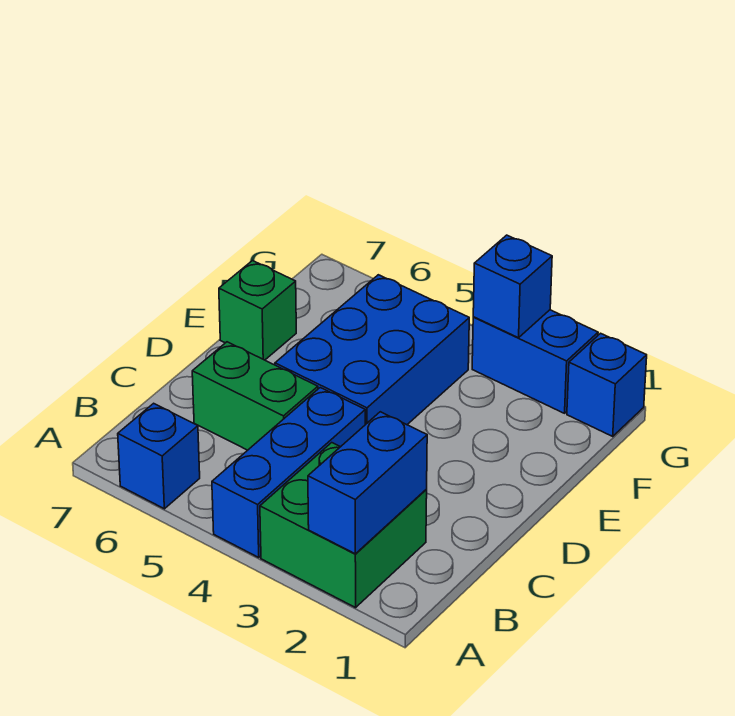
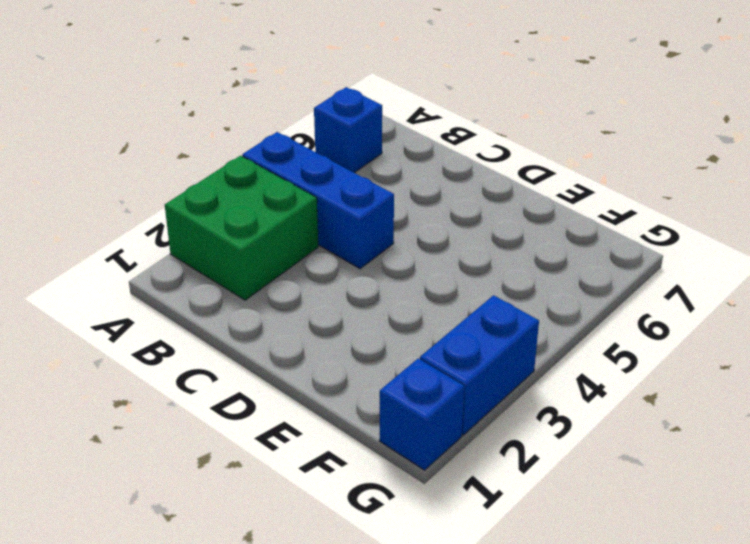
none -> green brick C5:C6 level 1
none -> blue brick D4:F5 level 1

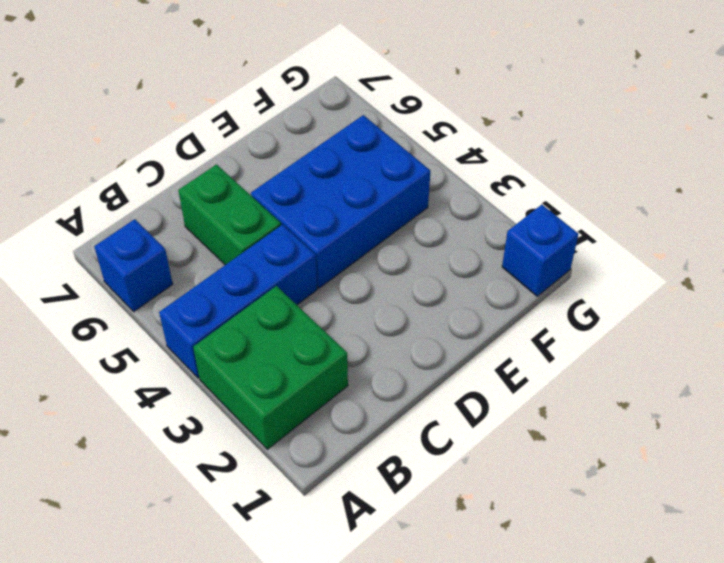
none -> green brick E7 level 1
none -> blue brick G2:G3 level 1

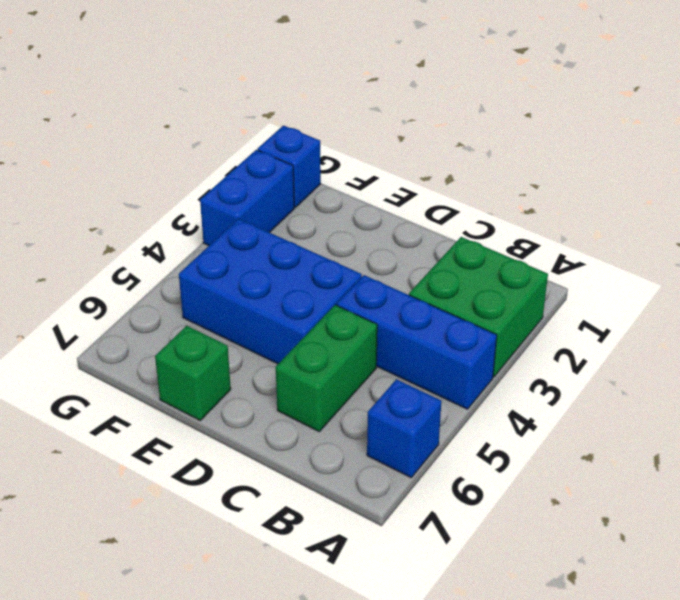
none -> blue brick A2:B2 level 2
none -> blue brick G3 level 2

